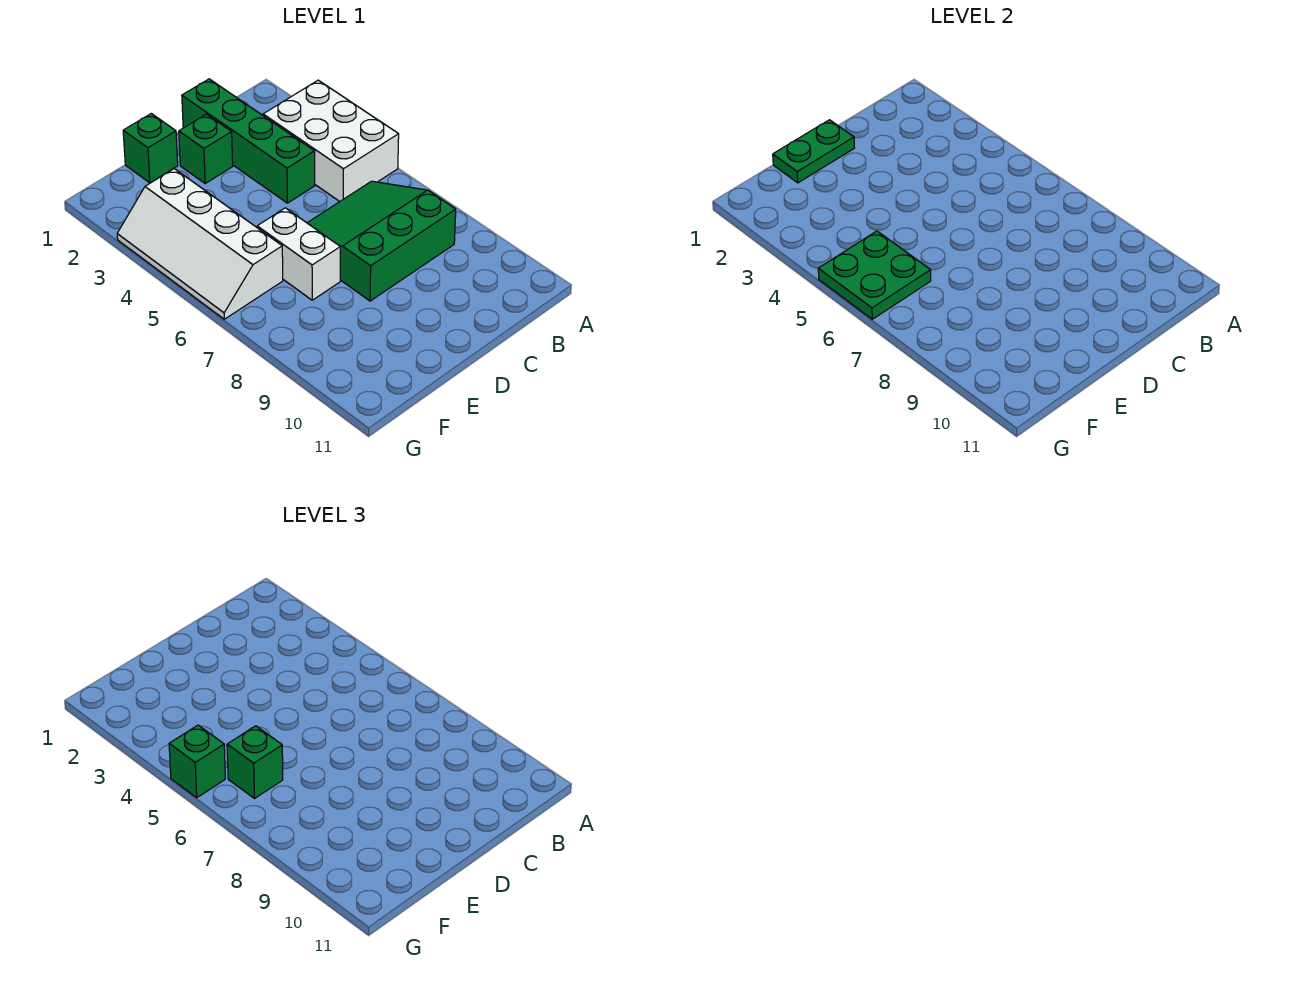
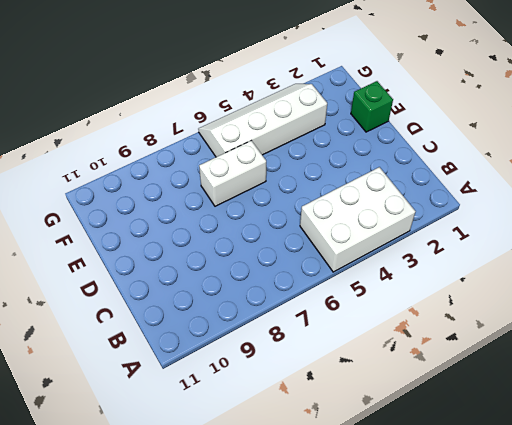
none -> green slope B6:D8 level 1 top 8
none -> green brick C1:C4 level 1

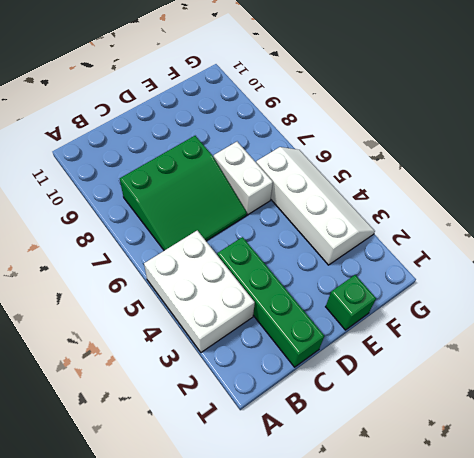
none -> green brick D2 level 1
none -> green plate D1:E1 level 2

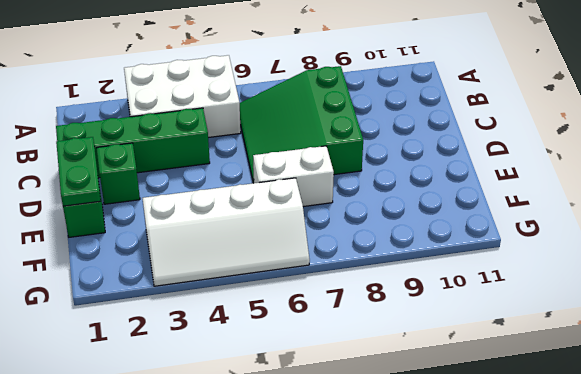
none -> green plate F5:G6 level 2
none -> green brick F6 level 3

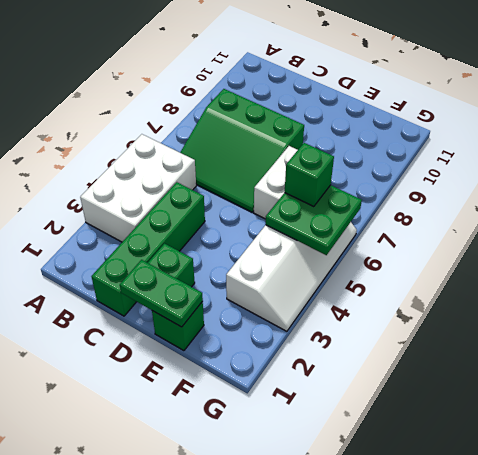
none -> green brick G5 level 3

